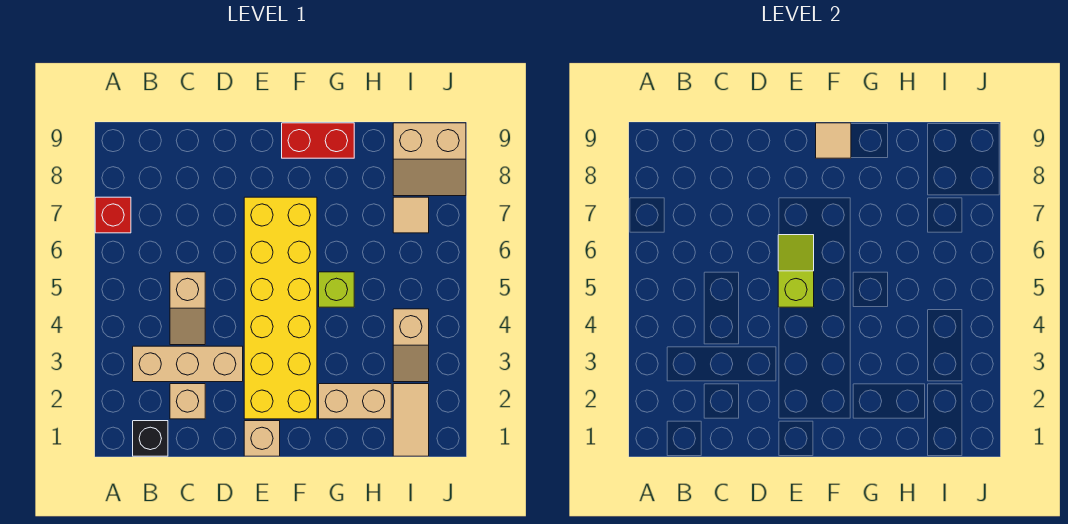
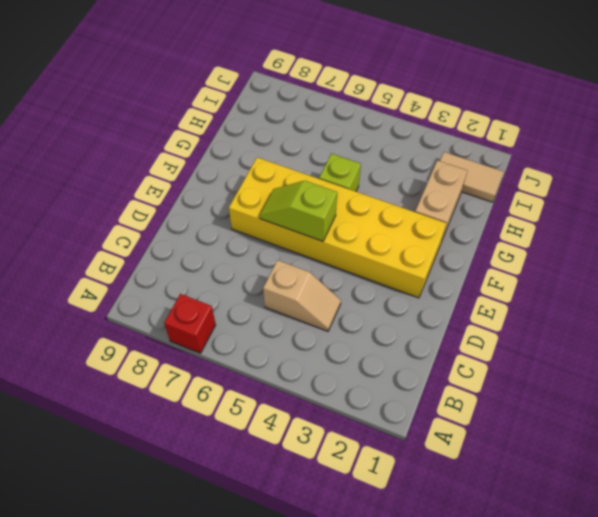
none -> black brick B1 level 1
none -> tan brick B3:D3 level 1
none -> tan brick C2 level 1

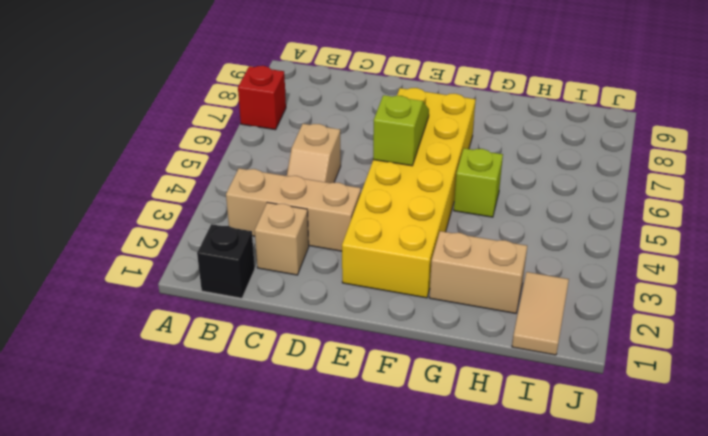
none -> tan brick E1 level 1
none -> red brick F9:G9 level 1
none -> tan slope I3:I4 level 1 top 4

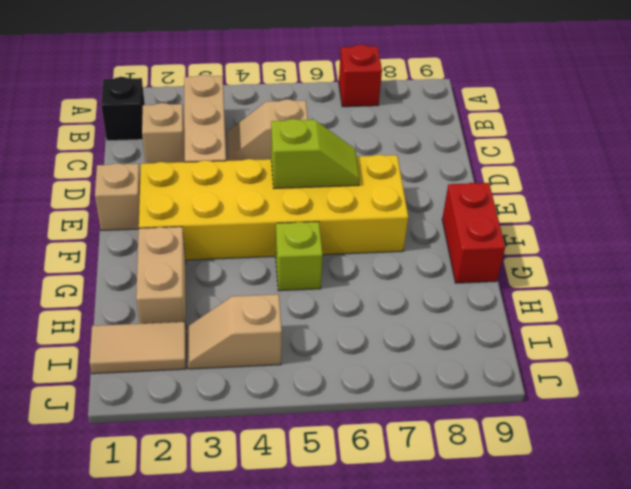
none -> tan tile I7 level 1
none -> tan slope I8:J9 level 1 top 9
none -> tan tile F9 level 2

